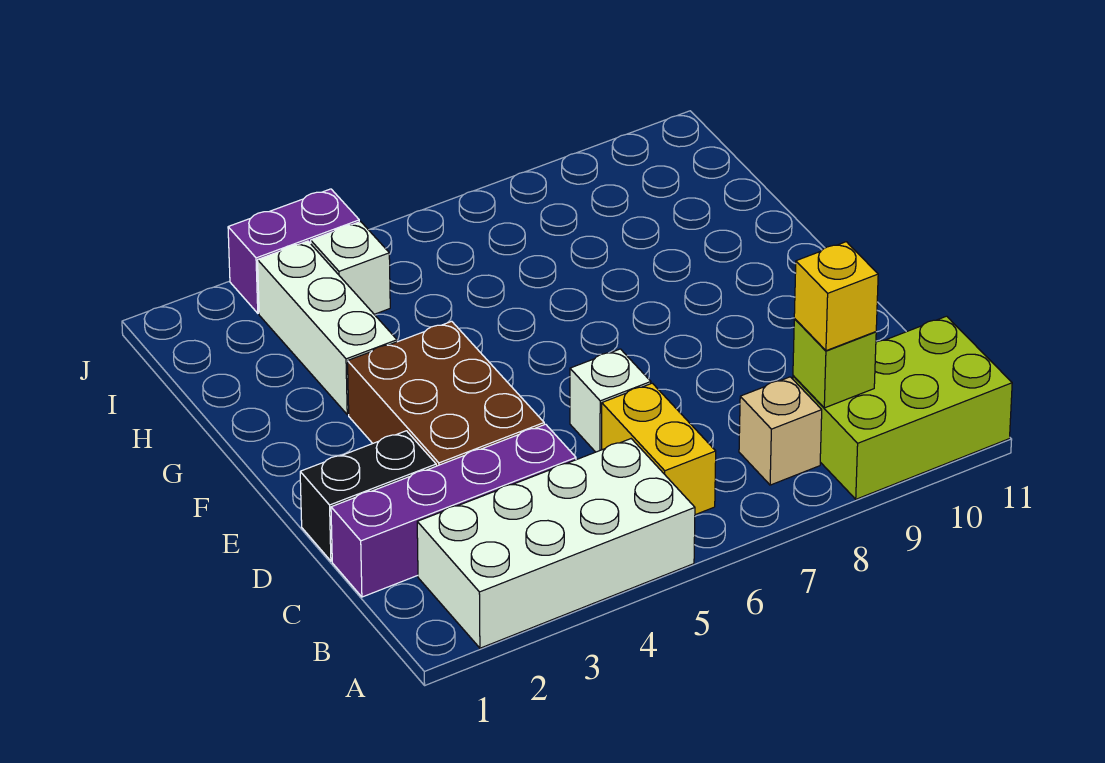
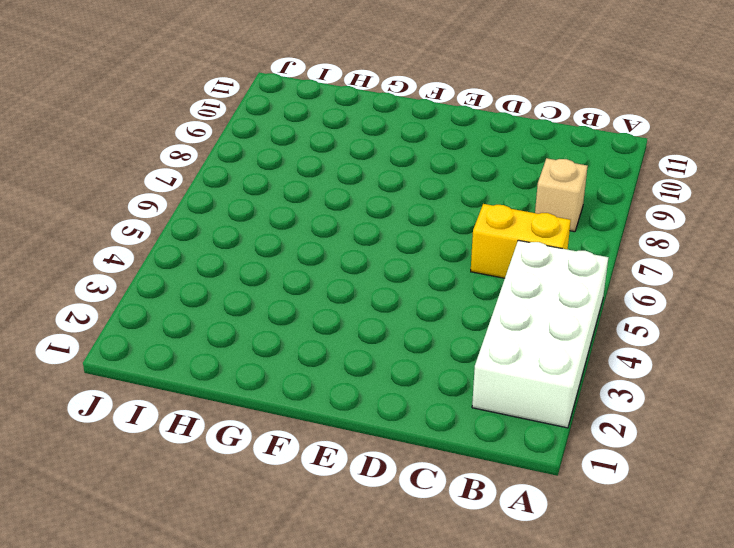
none -> lime brick A9:B11 level 1
none -> purple brick C1:C4 level 1
none -> black brick D1:D2 level 1

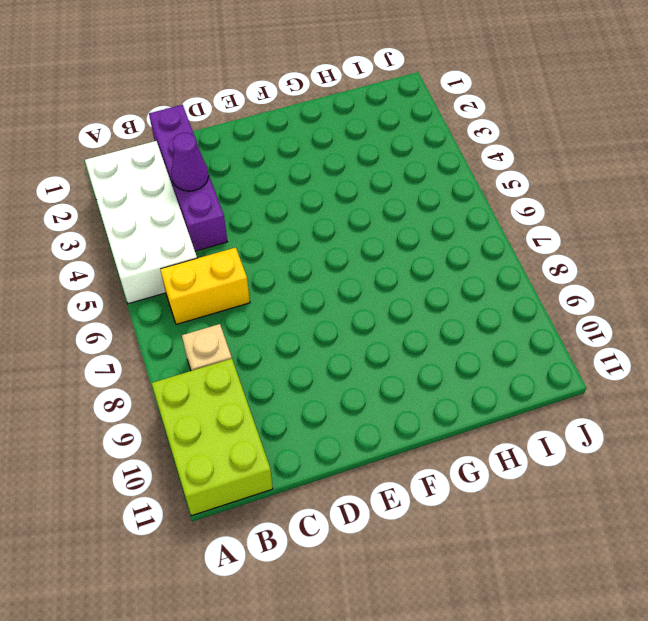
purple cone C3 level 2 -> none
none -> black brick D1:D2 level 1
none -> brown brick D3:F4 level 1
none -> white brick D6 level 1

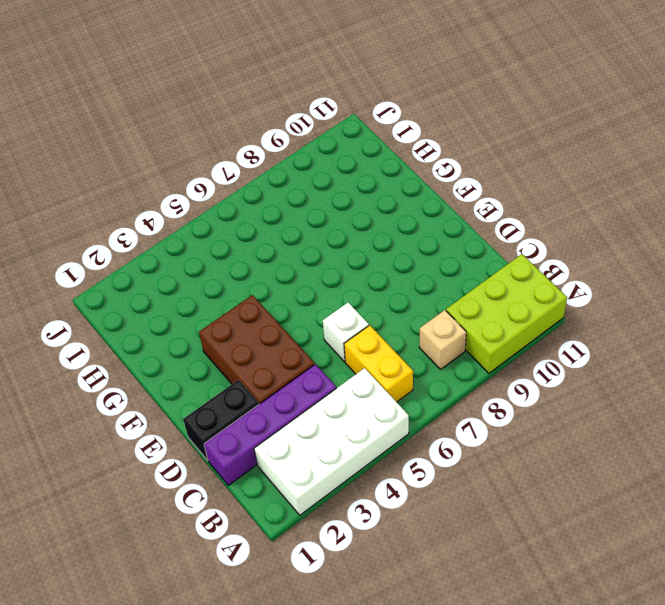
none -> white brick G3:I3 level 1
none -> white brick I4 level 1
none -> purple brick J3:J4 level 1

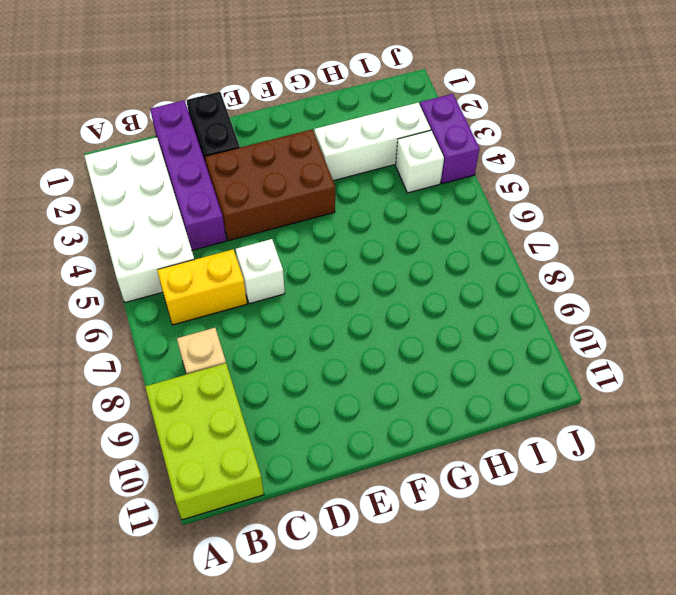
none -> lime brick B9 level 2
none -> yellow brick B9 level 3

